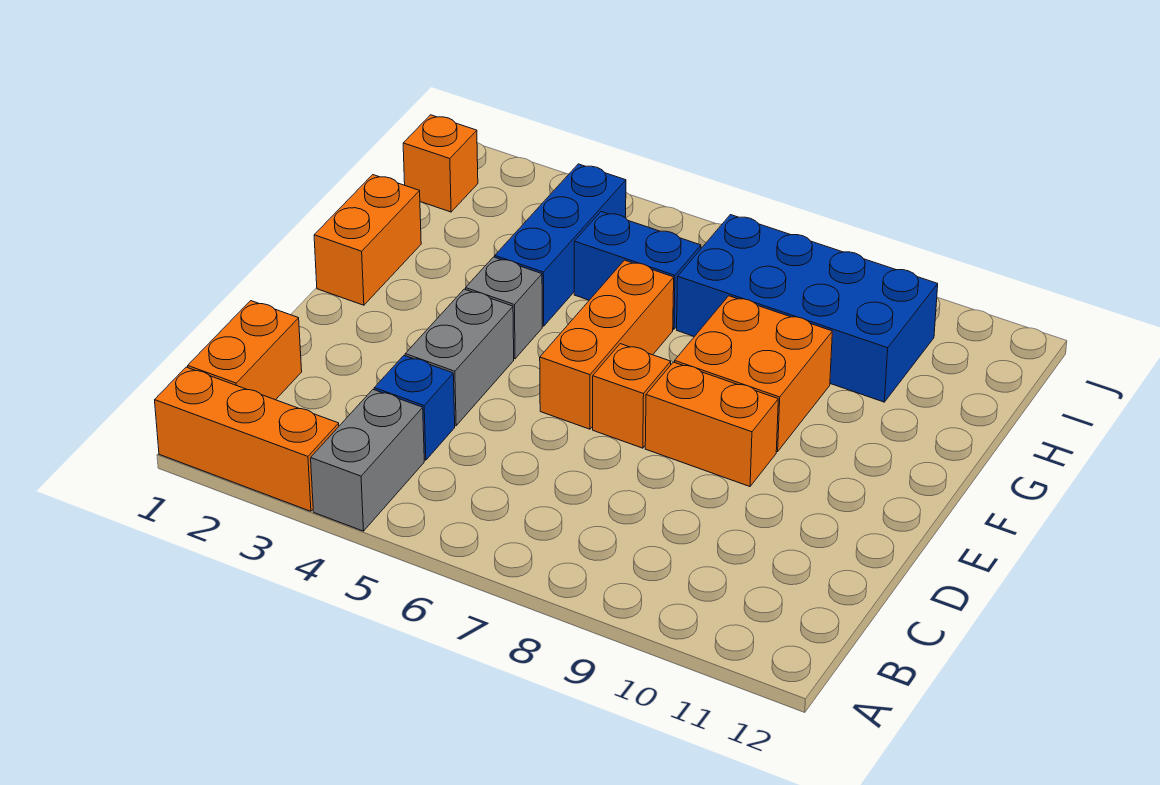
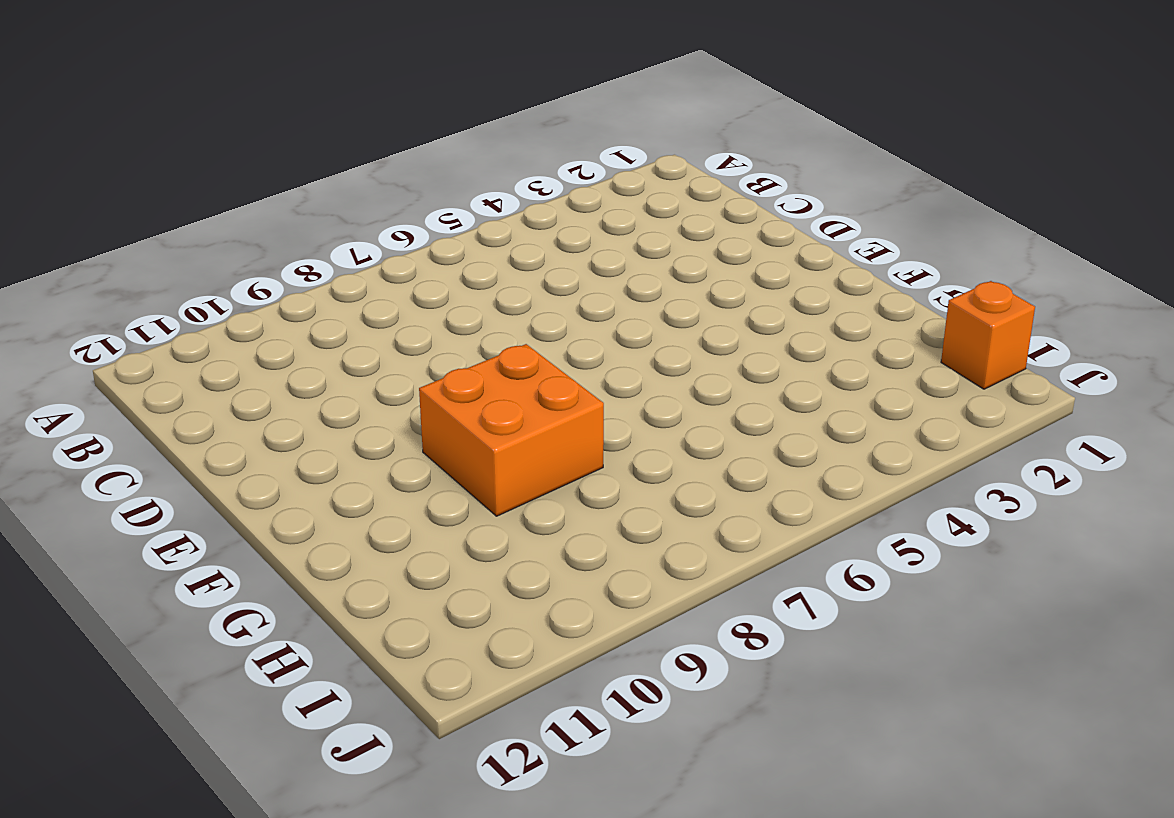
none -> orange brick A1:A3 level 1
none -> grey brick A4:B4 level 1
none -> orange brick B1:C1 level 1

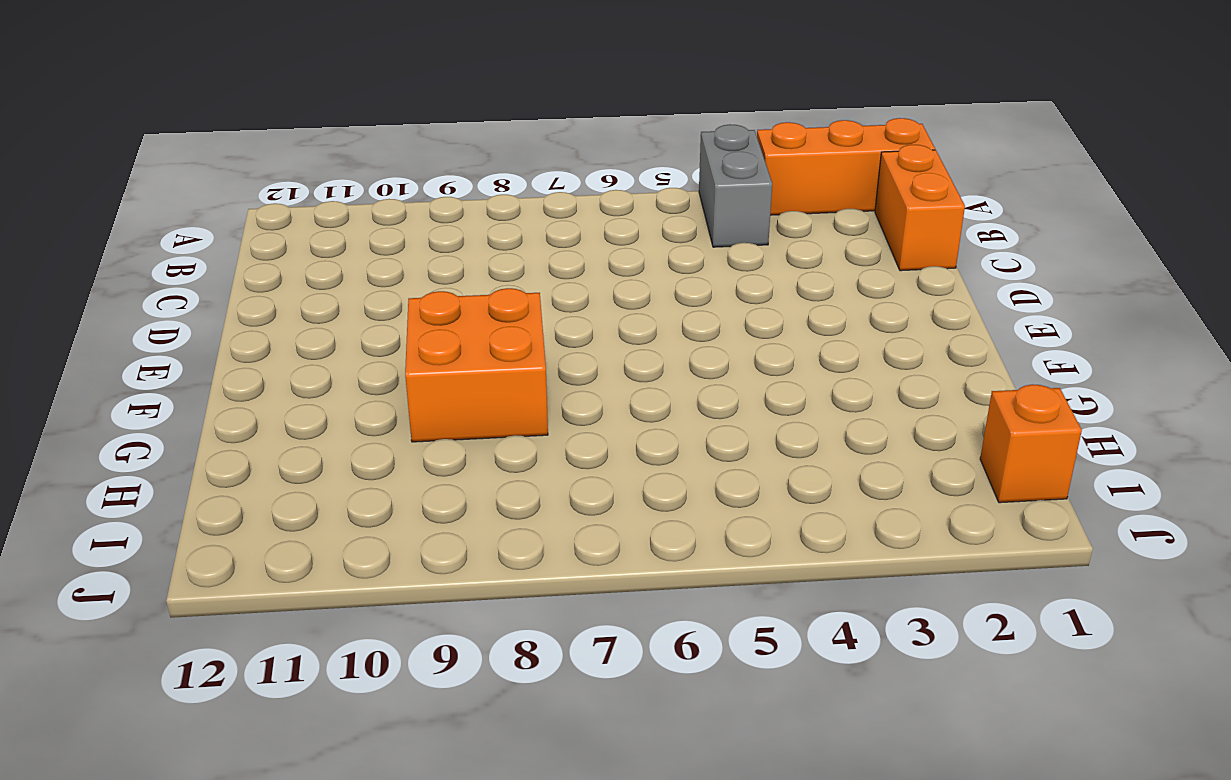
none -> blue brick C4 level 1
none -> grey brick D4:E4 level 1
none -> orange brick E6:G6 level 1

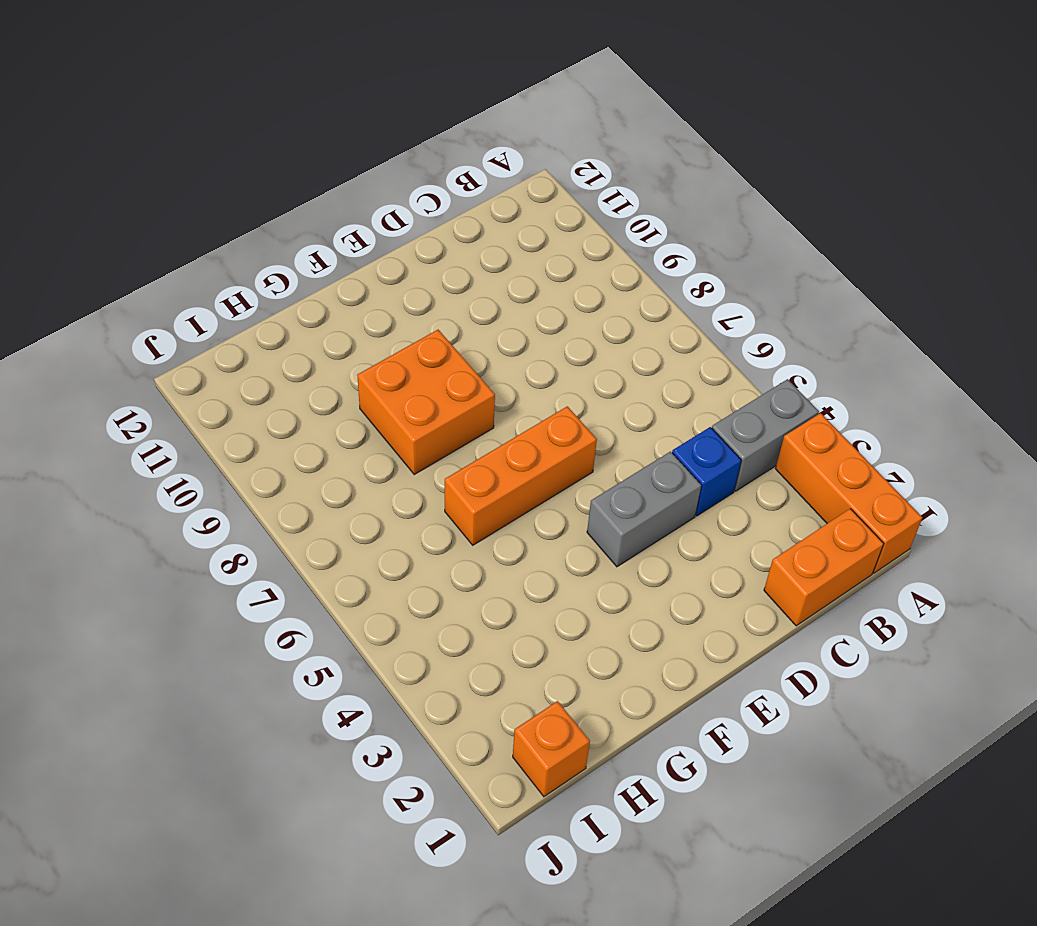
none -> orange brick E7 level 1
none -> orange brick E8:E9 level 1
none -> orange brick F1:G1 level 1

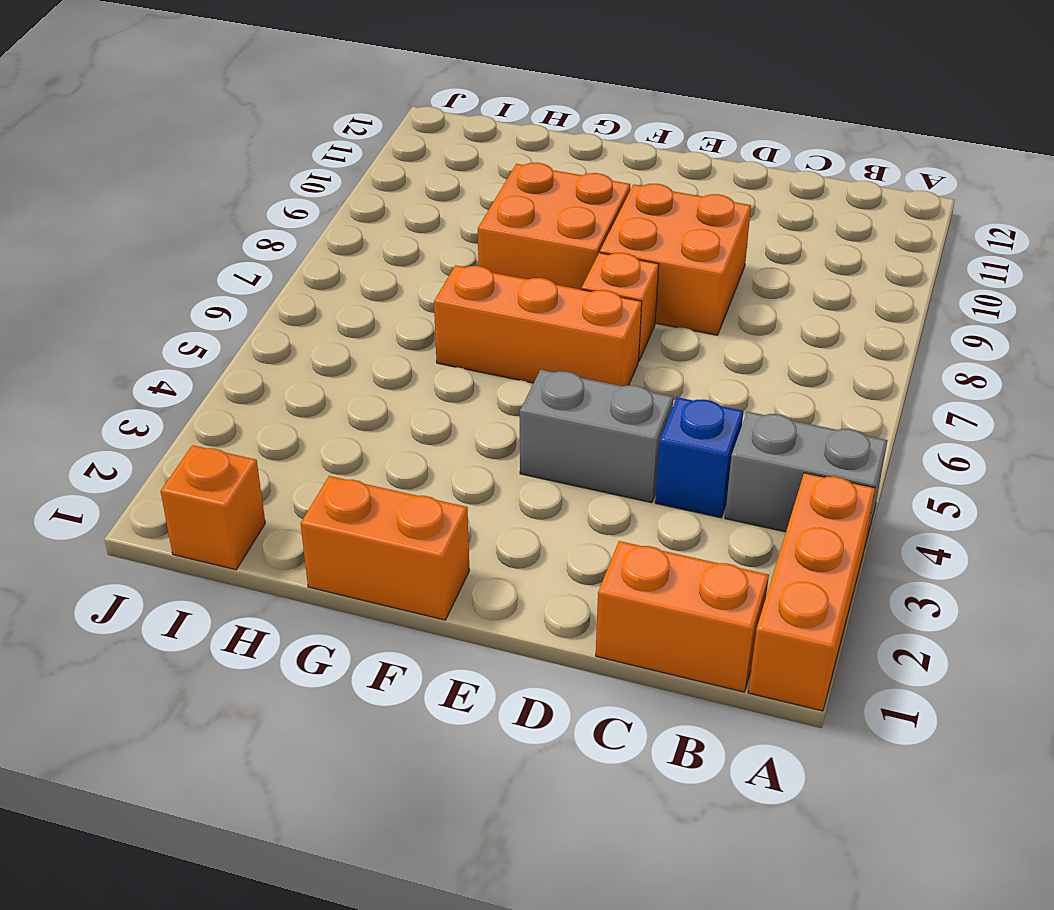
orange brick D8:E9 level 1 -> orange brick E8:E9 level 1
none -> grey brick F4 level 1
none -> blue brick G4:I4 level 1
none -> blue brick H5:H6 level 1

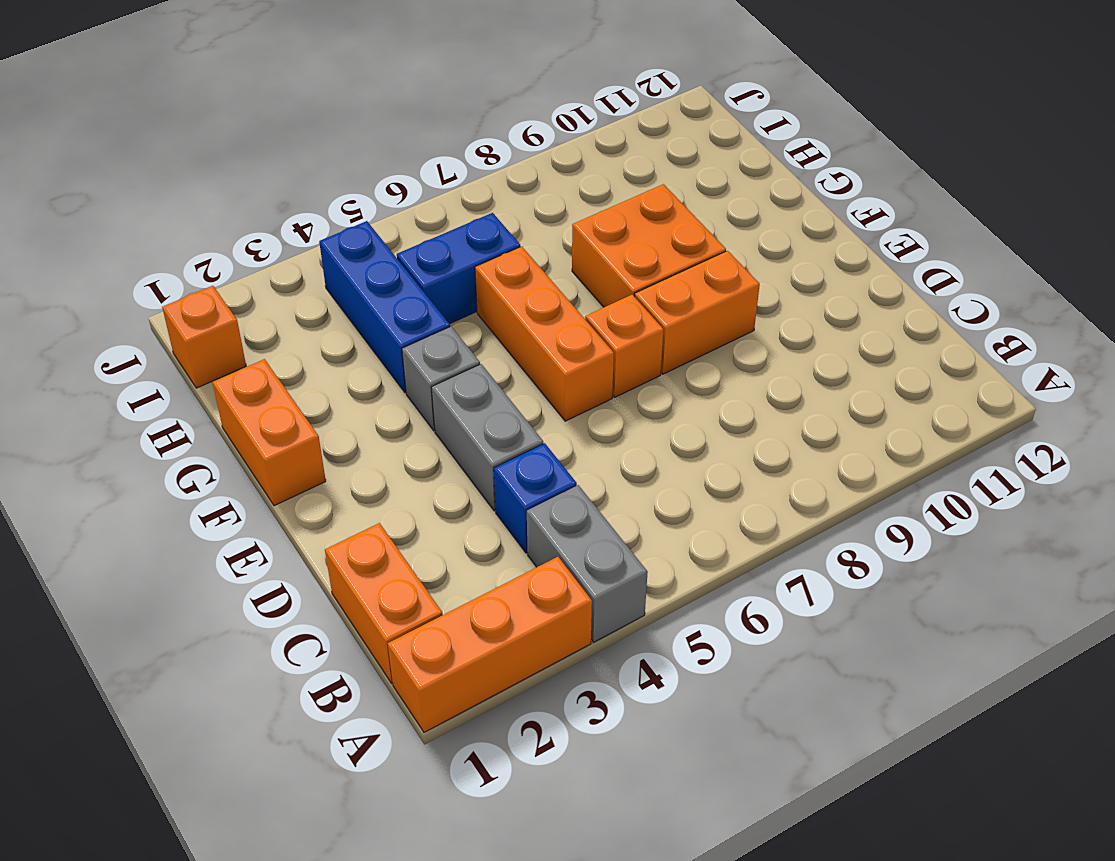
none -> blue brick H7:I10 level 1

